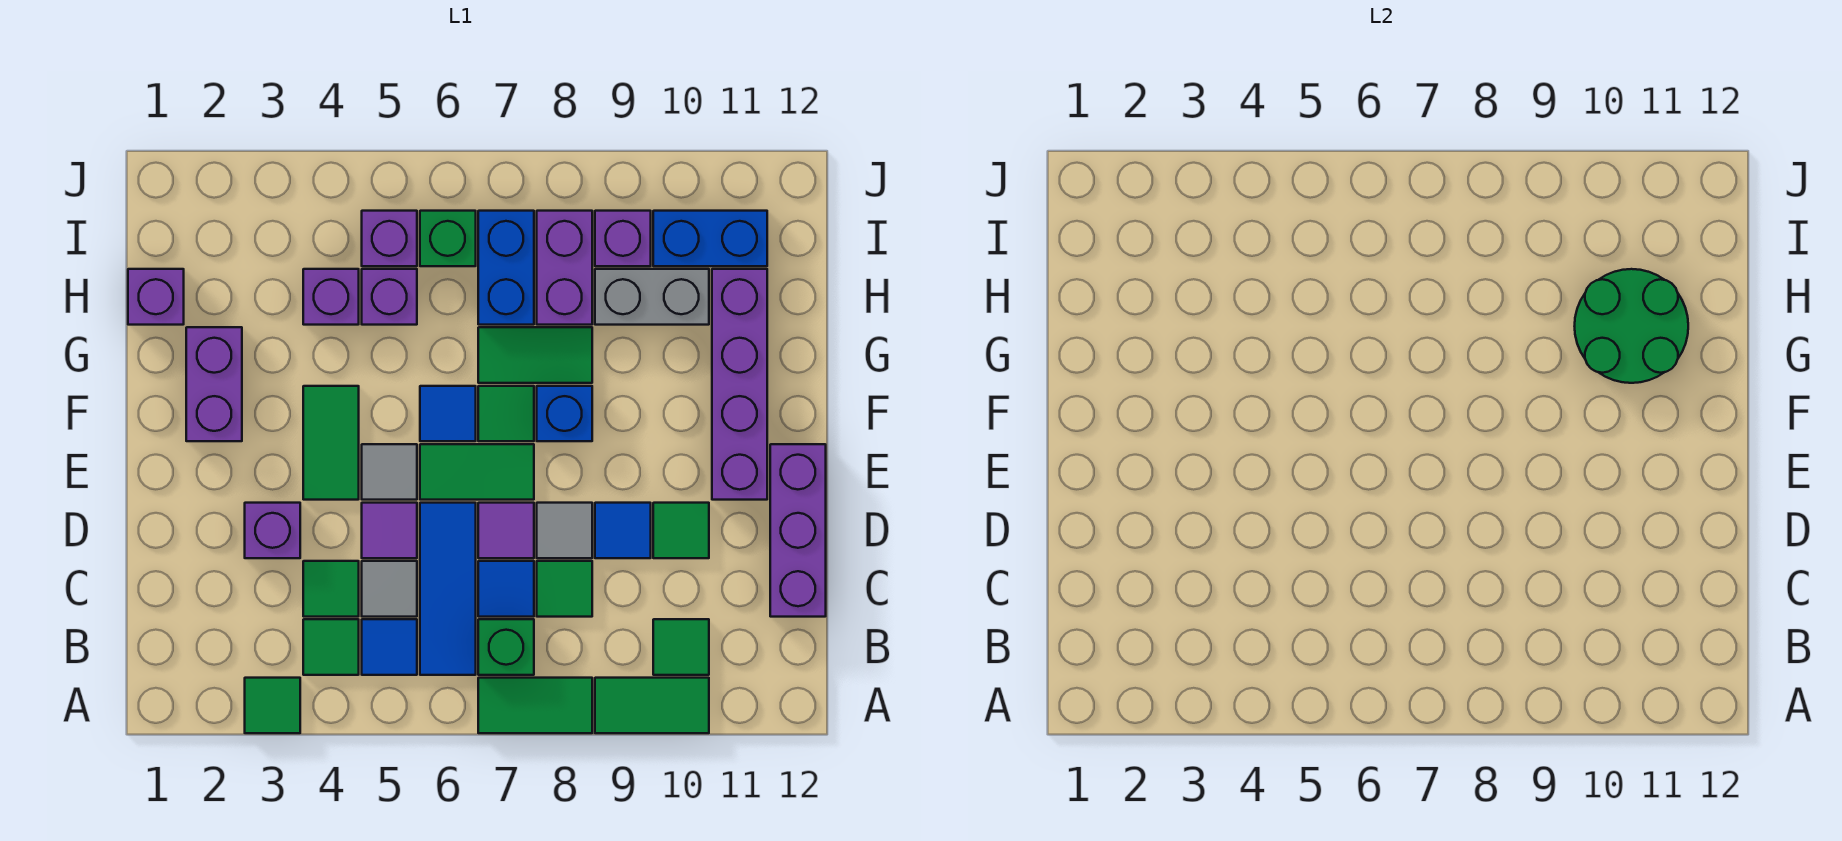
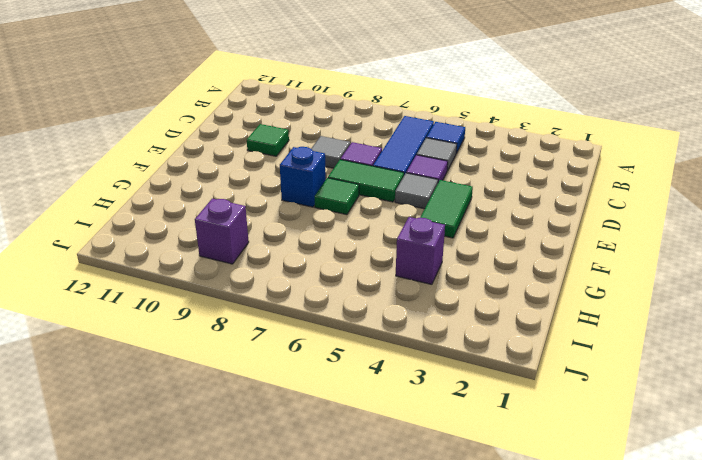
none -> green tile A3 level 1
none -> green tile A7:A8 level 1
none -> green tile A9:A10 level 1
none -> green tile B4 level 1

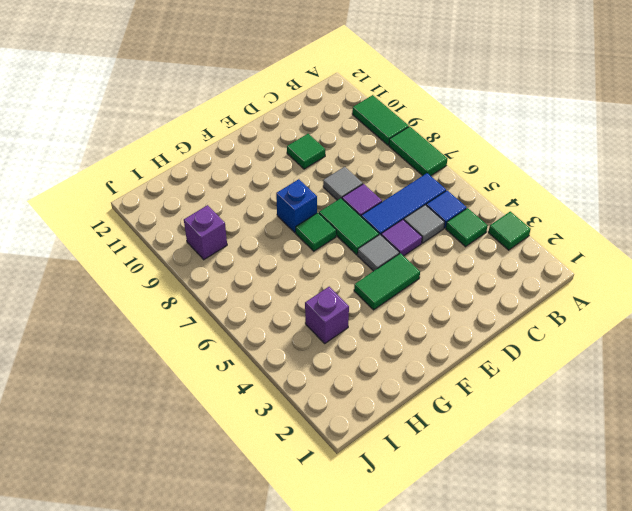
none -> green brick B7 level 1
none -> green tile B10 level 1
none -> green tile C4 level 1
none -> blue tile C7 level 1

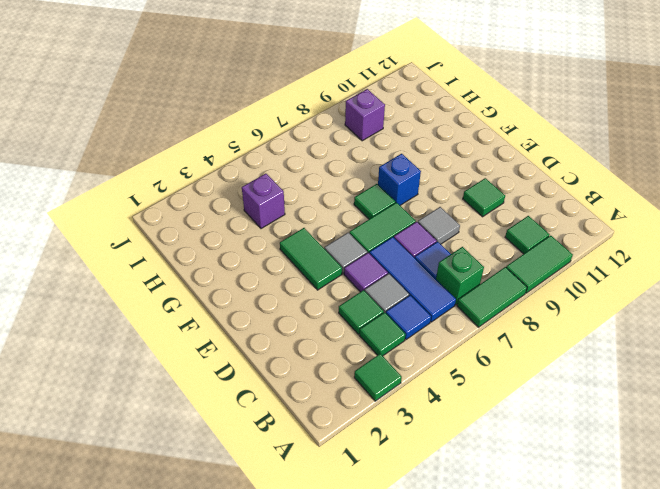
none -> green tile C8 level 1
none -> purple brick C12:E12 level 1
none -> purple brick D3 level 1
none -> blue tile D9 level 1

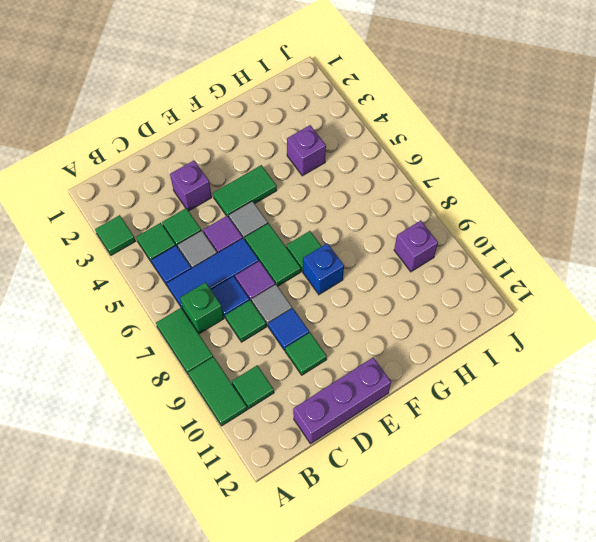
none -> purple brick E11:H11 level 1
none -> purple brick F2:G2 level 1
none -> blue tile F6 level 1
none -> green tile G7:G8 level 1

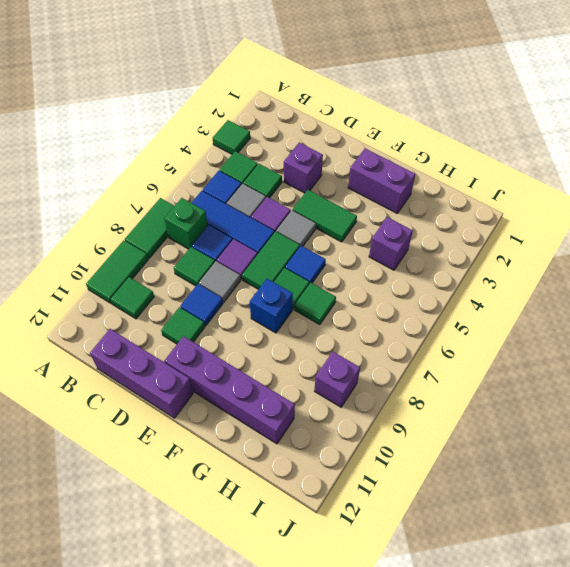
green tile G7 level 1 -> green tile G7:G8 level 1
none -> purple brick H1 level 1
none -> purple brick H5 level 1
none -> blue brick H7:I7 level 1
none -> purple brick H8:I8 level 1

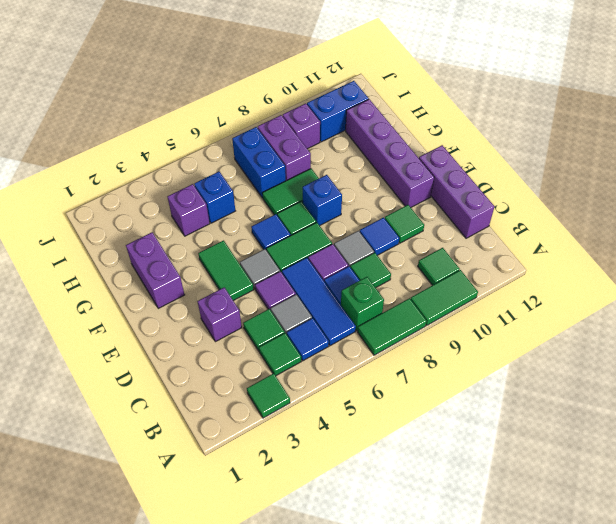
blue brick H5 level 1 -> purple brick H5 level 1
none -> purple brick H1 level 1
none -> grey brick H9:H10 level 1
none -> purple brick I5 level 1
none -> green brick I6 level 1

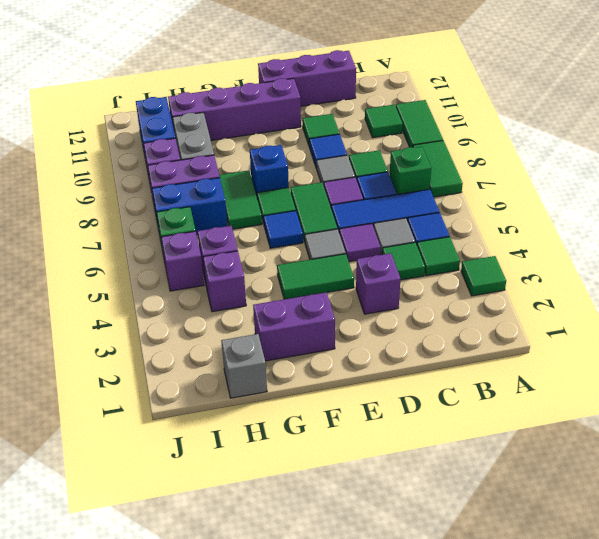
grey brick H1 level 1 -> purple brick H1 level 1
none -> green round brick G10:H11 level 2

